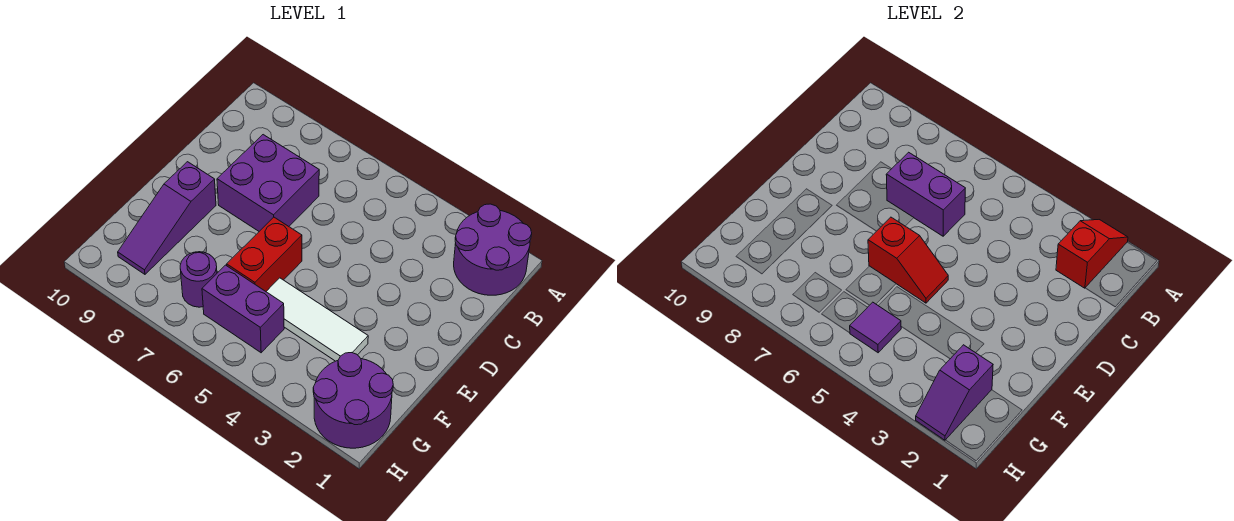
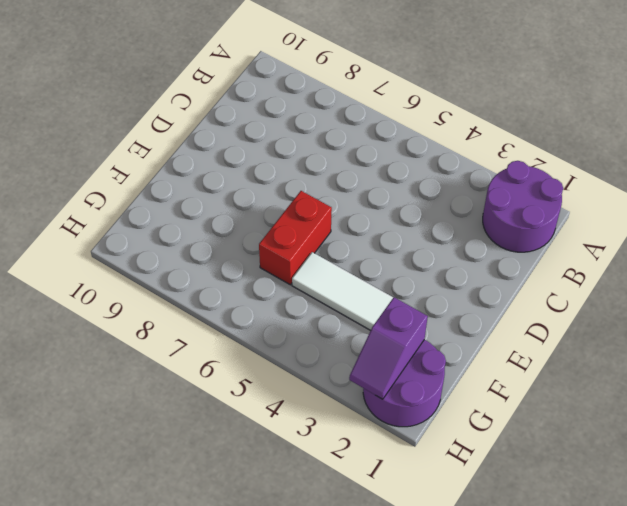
none -> purple brick C7:D8 level 1
none -> purple slope E9:G9 level 1 top E
none -> purple brick G5:G6 level 1

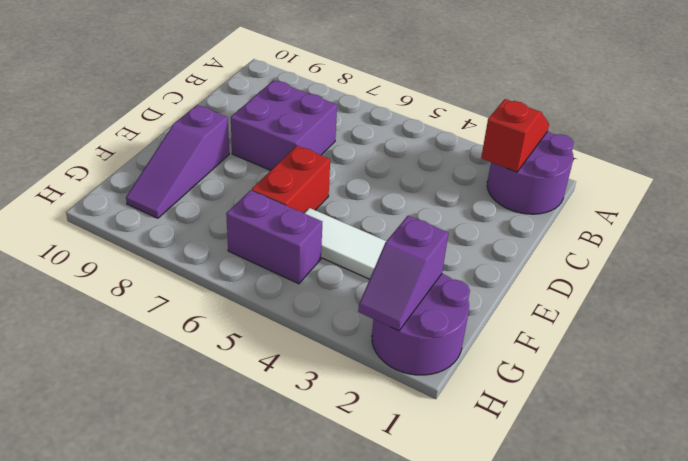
none -> purple round brick G7 level 1
none -> purple brick C6:C7 level 2
none -> red slope E5:E6 level 2 top 6

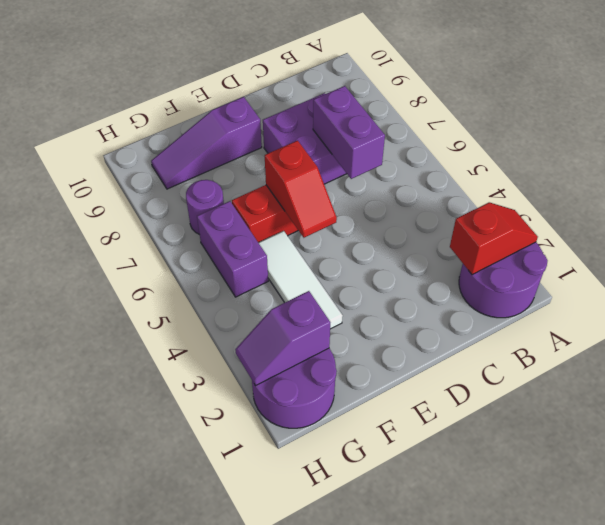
none -> purple tile G5 level 2

